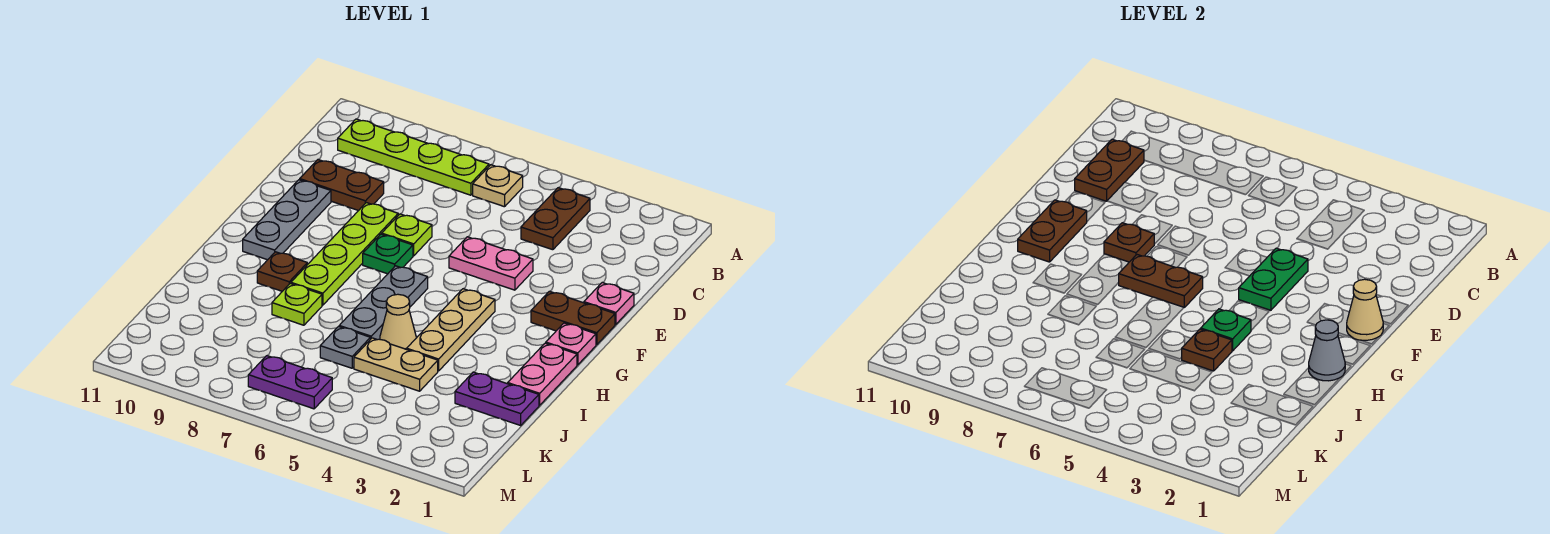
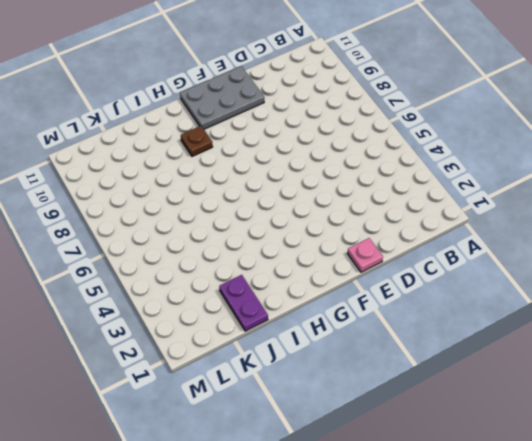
grey plate E10:G11 level 1 -> grey plate E10:G10 level 1
none -> brown plate B4:C4 level 1
none -> tan plate B6 level 1
none -> lime plate B7:B10 level 1
none -> brown plate D9:D10 level 1

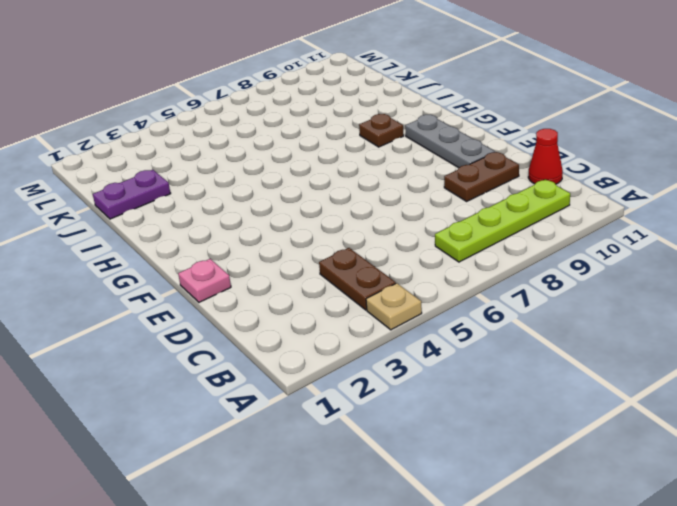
tan plate A4 level 1 -> tan plate B6 level 1
red cone C11 level 1 -> none
none -> pink plate E4:E5 level 1
none -> lime plate E7 level 1
none -> lime plate E8:H8 level 1
none -> brown plate F1:F2 level 1

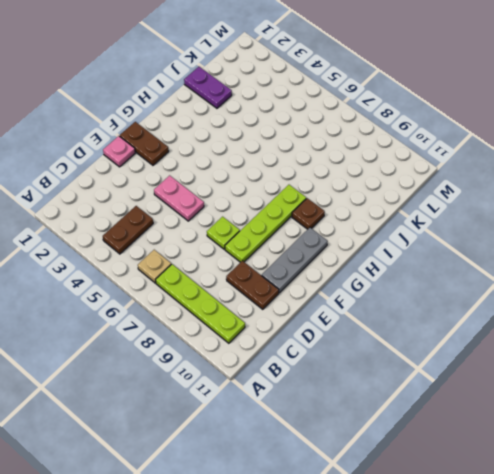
none -> green plate F7 level 1
none -> pink plate G1 level 1
none -> tan plate G4:I4 level 1
none -> grey plate G6:I6 level 1

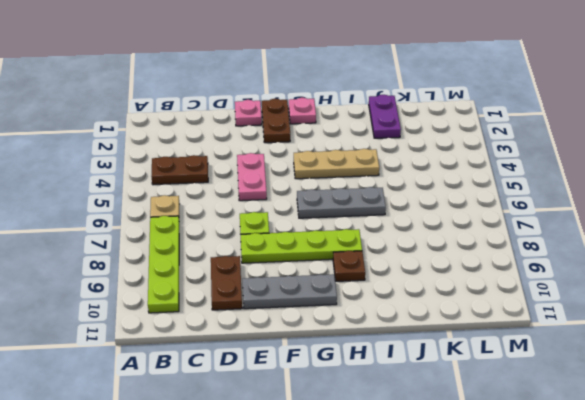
none -> green plate F7 level 1
none -> pink plate H1:I1 level 1
none -> tan cone I5 level 1
none -> lime plate I8 level 1

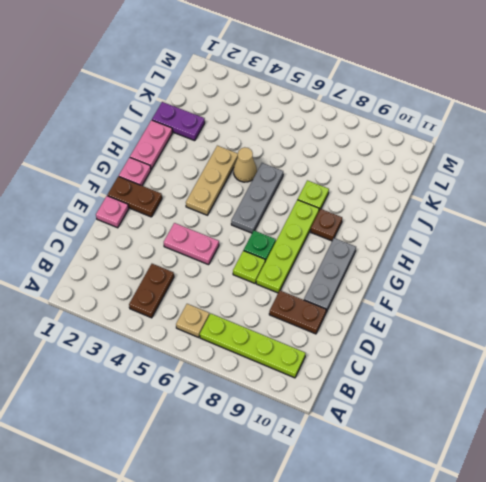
none -> tan plate J4:J5 level 1
none -> grey plate J6 level 1
none -> purple plate L6:L7 level 1
none -> brown plate C10:D10 level 2

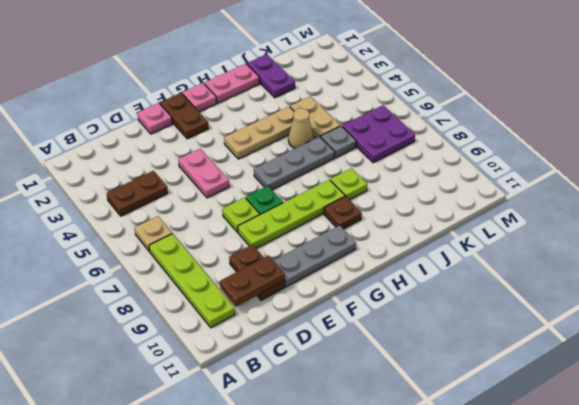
purple plate K6:L7 level 1 -> purple plate L6:L7 level 1
none -> green plate E4:F4 level 2
none -> tan cone F1 level 2
none -> brown plate F8 level 2
none -> brown plate F10:G10 level 2

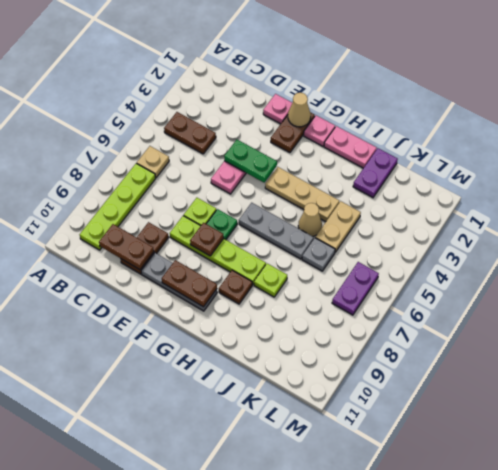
none -> brown plate G6:G7 level 2
none -> grey cone H1 level 2
none -> green plate H4 level 2
none -> brown plate I4 level 2

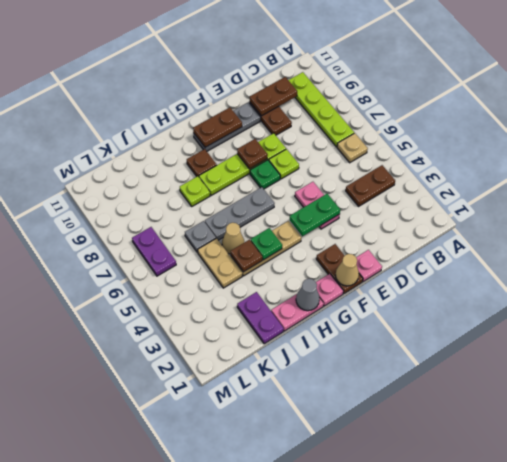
none -> brown plate G6:G7 level 2

